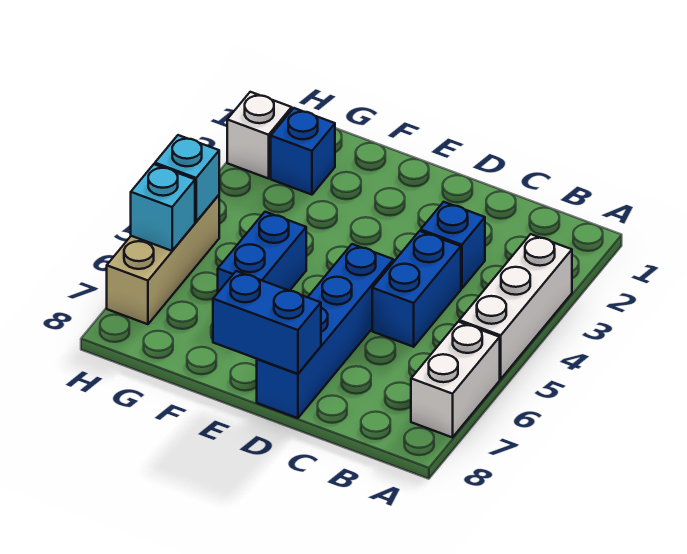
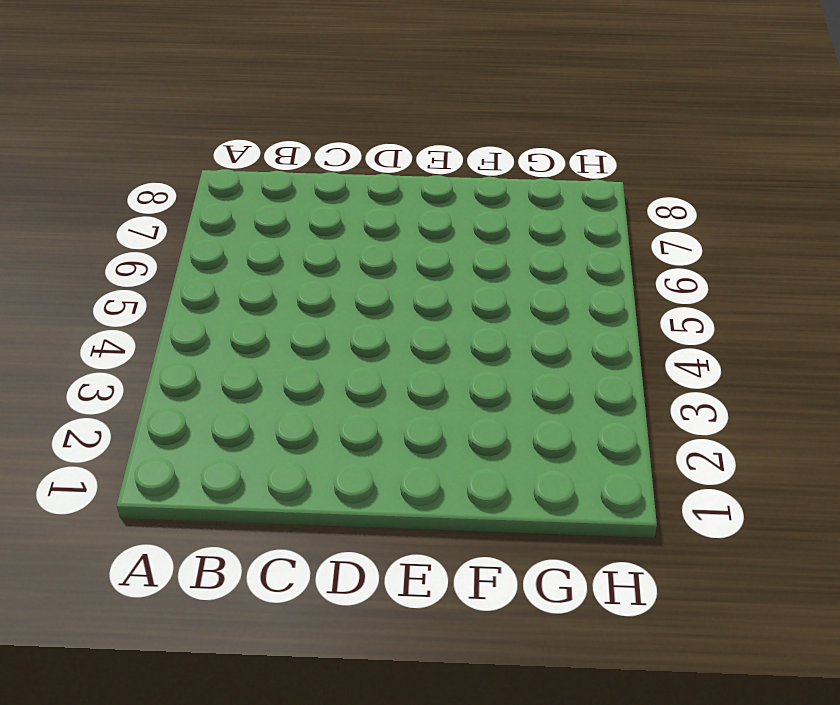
none -> white brick A3:A5 level 1
none -> white brick A6:A7 level 1
none -> blue brick C3 level 1

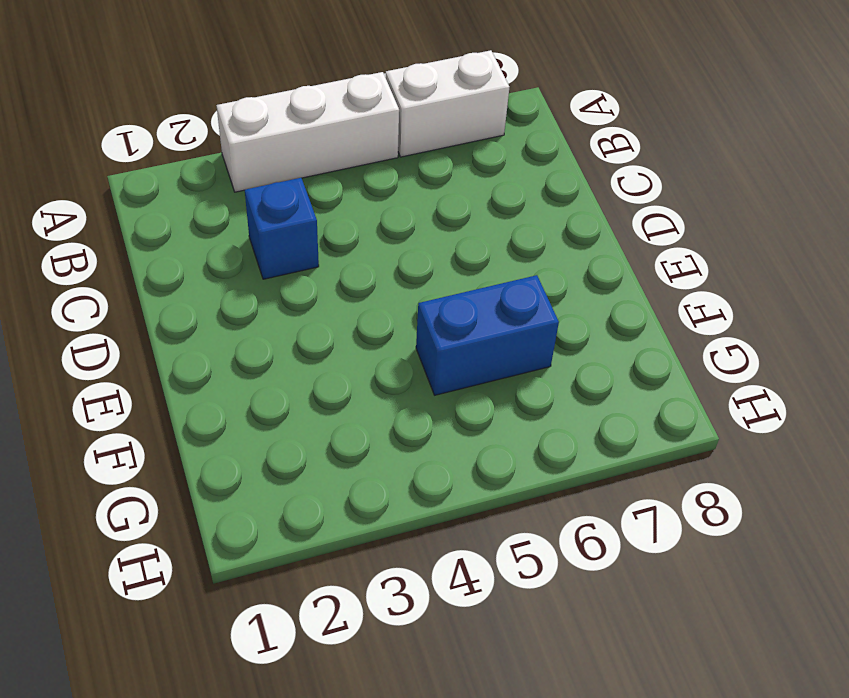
none -> blue brick C4:C5 level 1
none -> blue brick D5:D8 level 1
none -> blue brick G2 level 1

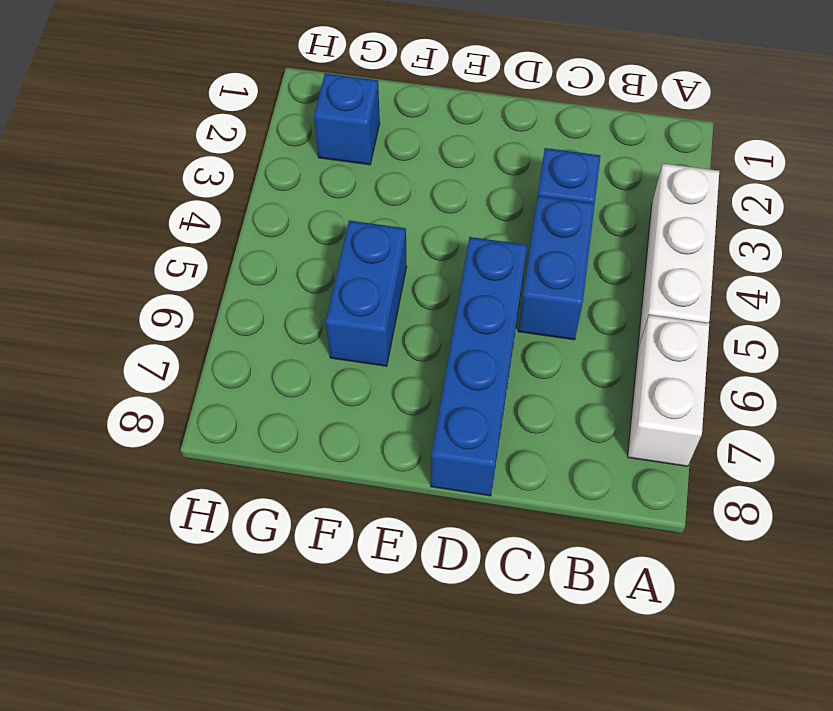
none -> white brick H2 level 1
none -> tan brick H5:H7 level 1
none -> blue brick D8:E8 level 2

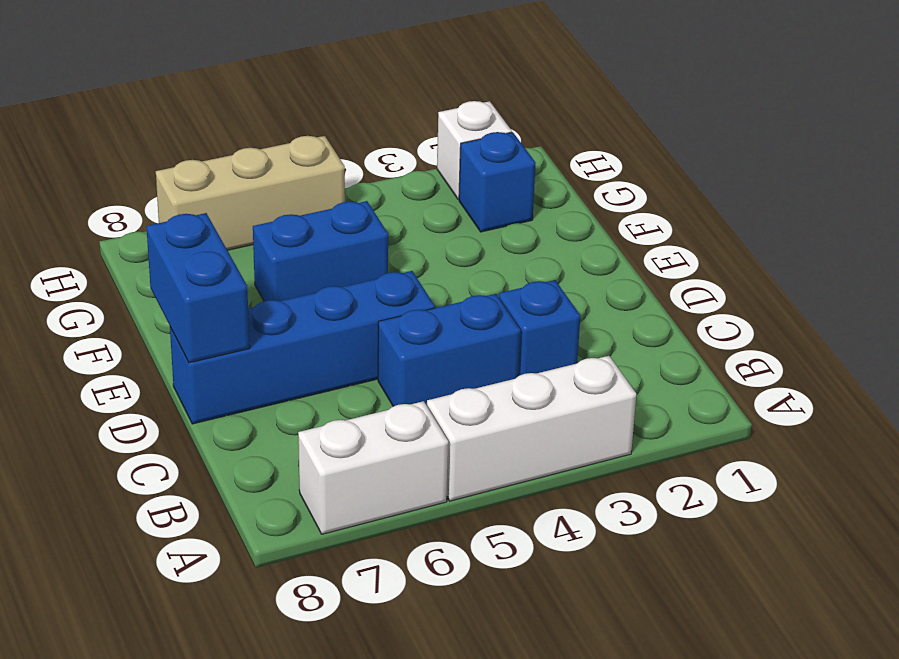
none -> cyan brick H5 level 2
none -> cyan brick H6 level 2

